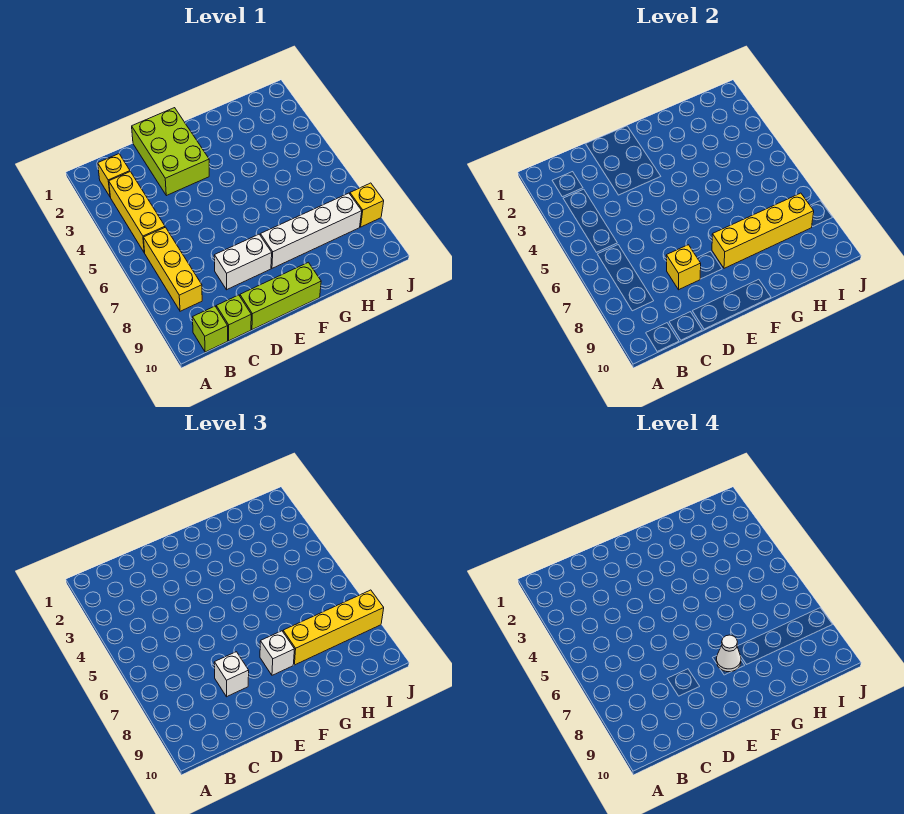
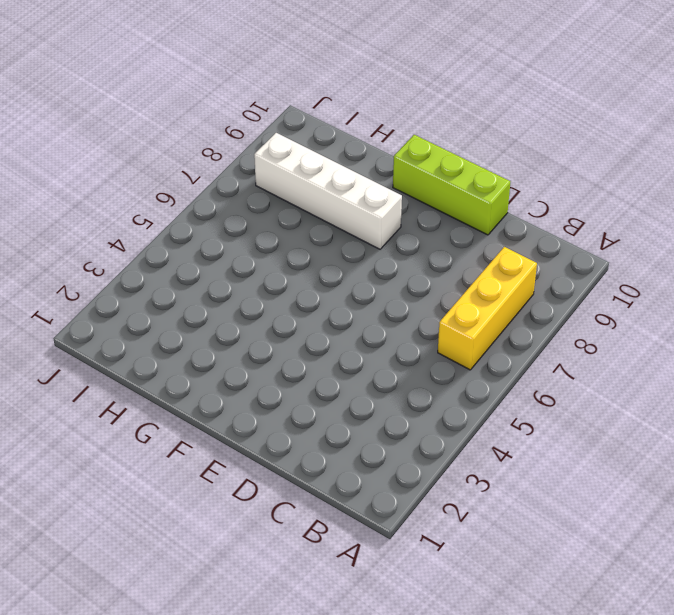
none -> yellow brick B2 level 1
none -> yellow brick B3:B5 level 1
none -> lime brick B10 level 1

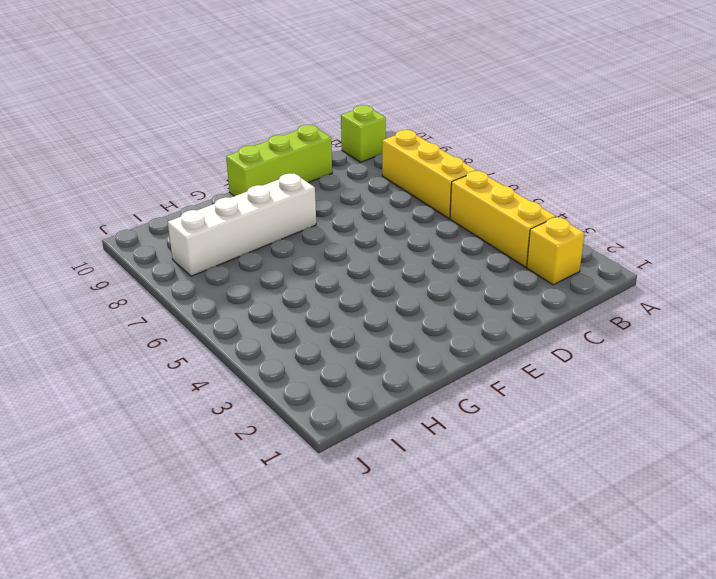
none -> lime brick C10 level 1
none -> lime brick D1:E3 level 1
none -> white brick D8:E8 level 1

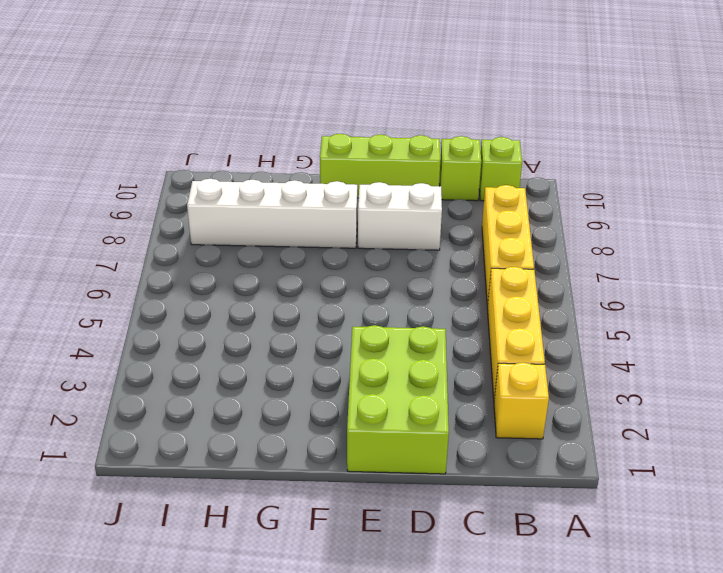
none -> yellow brick J8 level 1
none -> yellow brick D8 level 2
none -> yellow brick F8:I8 level 2

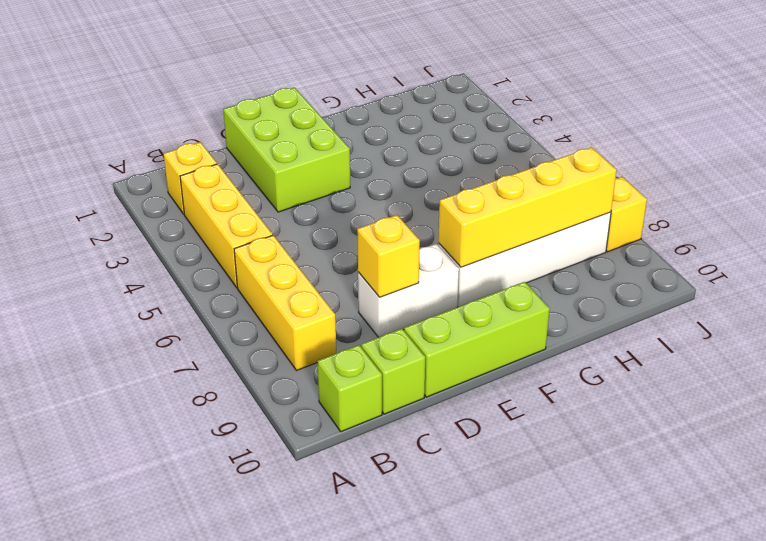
none -> white brick D8 level 3
none -> white brick F8 level 3
none -> yellow brick G8:J8 level 3

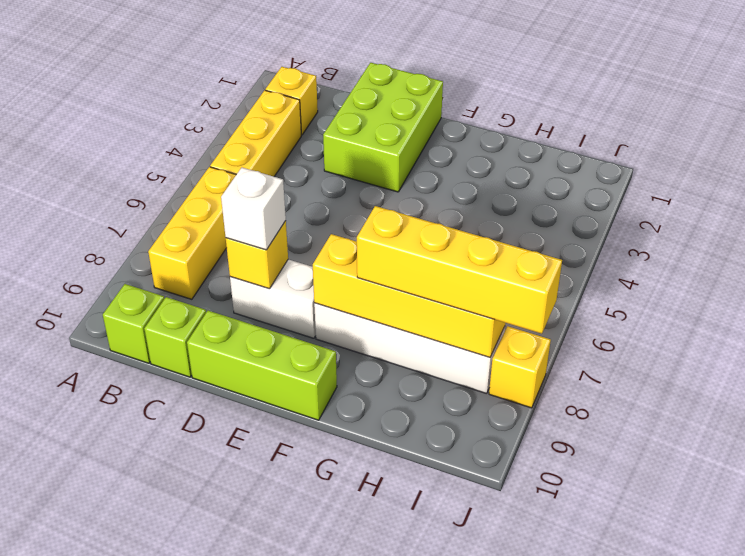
none -> white brick F8 level 3
none -> white cone F8 level 4

